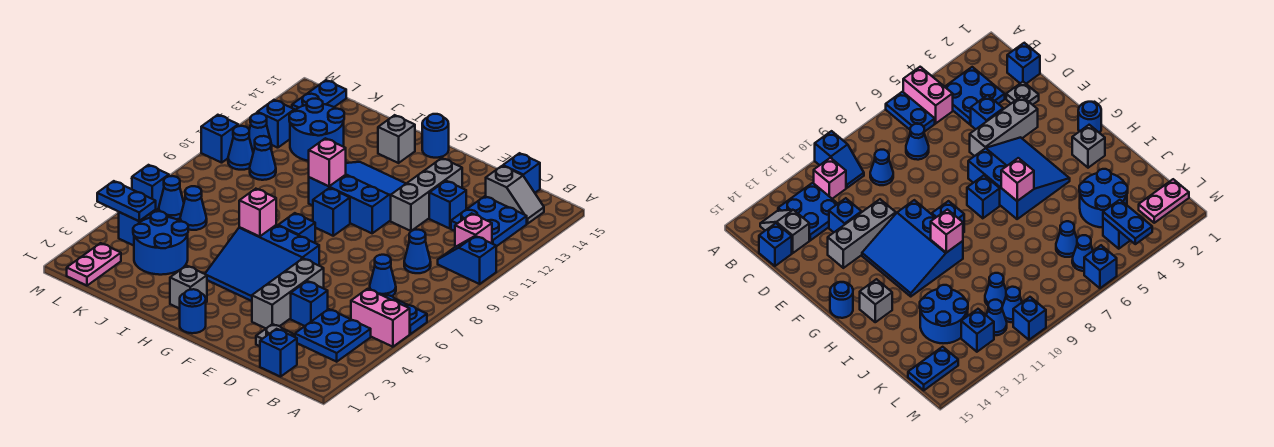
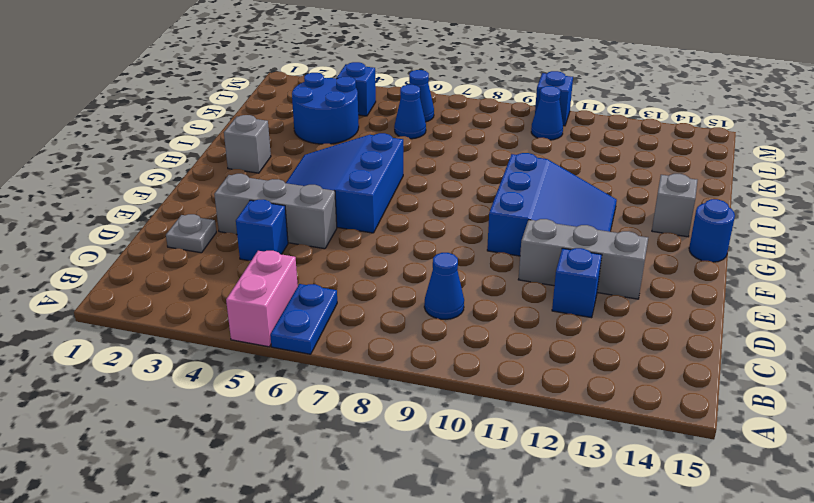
none -> blue slope A10:B10 level 1 top A
none -> blue plate B3:C4 level 1
none -> pink brick B11 level 1
none -> blue plate B12:C13 level 1

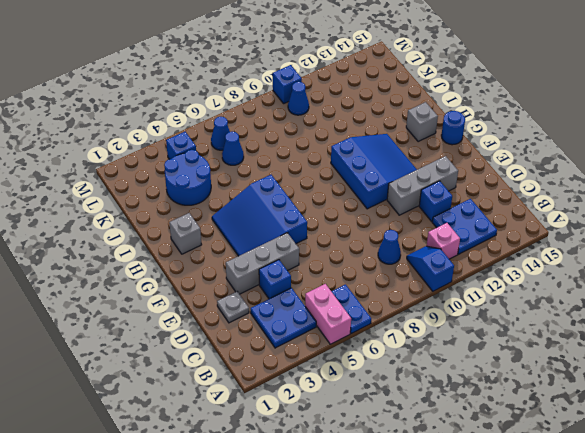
none -> grey slope B14:C14 level 1 top C
none -> blue brick C1 level 1
none -> blue cone C7 level 1
none -> blue brick C15 level 1

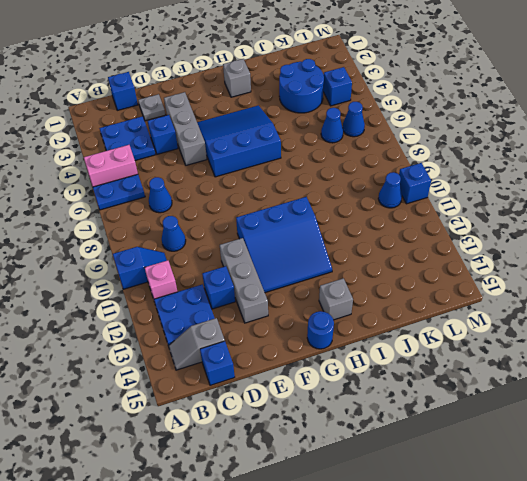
none -> blue round brick G1 level 1
none -> blue brick G7 level 1
none -> blue brick G9 level 1
none -> blue round brick J12:K13 level 1

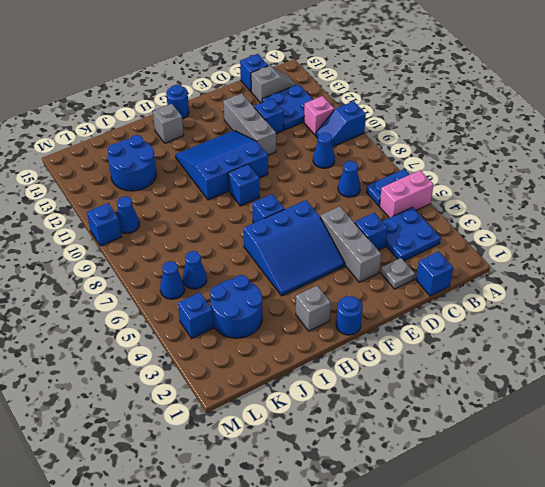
none -> blue cone K10 level 1
none -> pink plate L1:L2 level 1
none -> blue cone L11 level 1
none -> blue brick L12 level 1

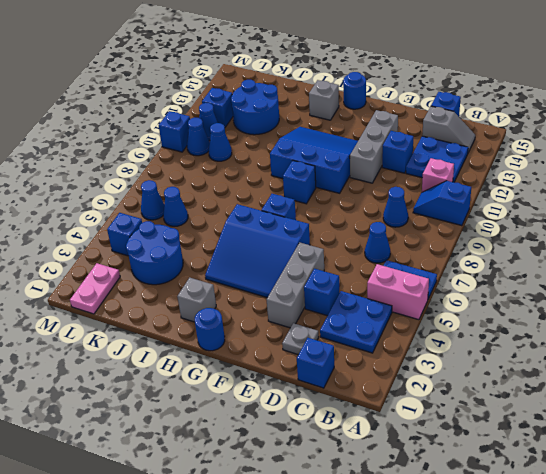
none -> blue plate L14:L15 level 1
none -> blue brick M6 level 1
none -> pink brick H6 level 2
none -> pink brick H10 level 2

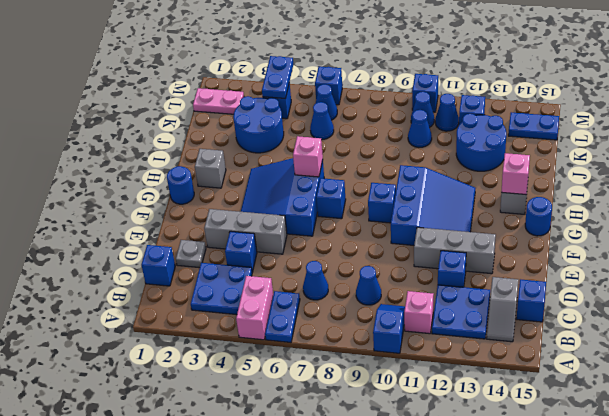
pink brick H14 level 2 -> pink brick H10 level 2

